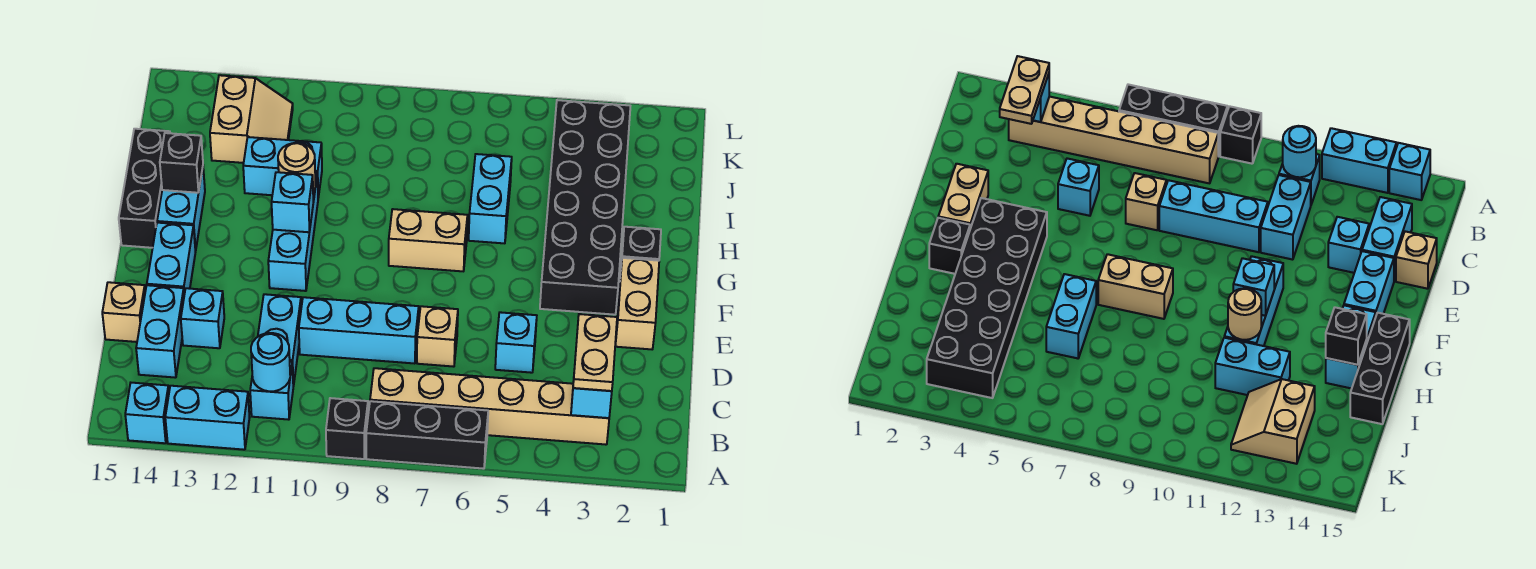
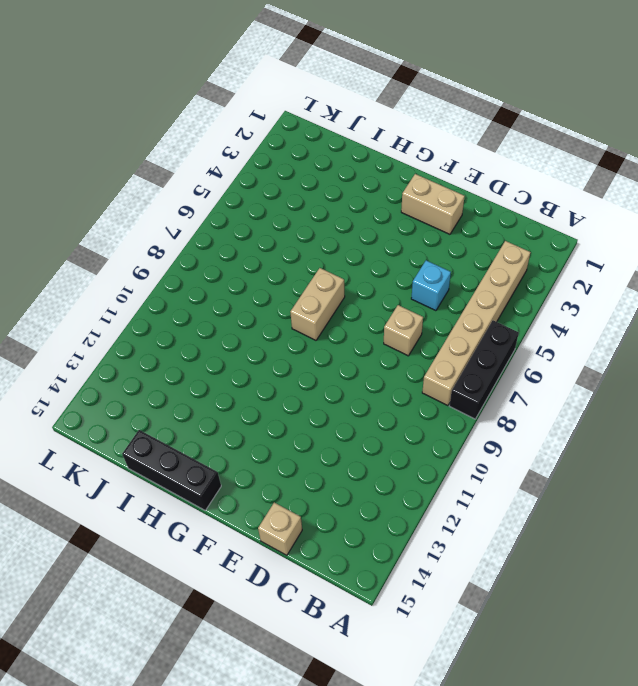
none -> black brick A9 level 1
none -> cyan brick A12:A13 level 1
none -> cyan brick A14 level 1
none -> cyan brick B11 level 1

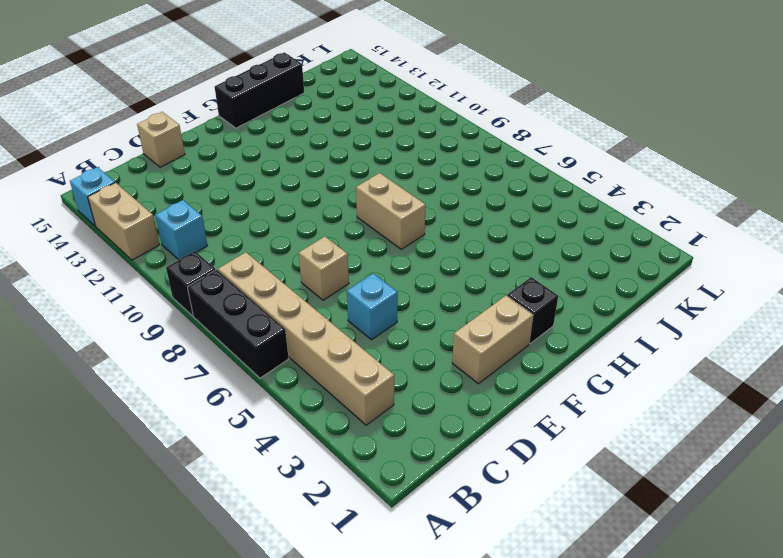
tan brick A12:A13 level 1 -> cyan brick A12:A13 level 1
none -> cyan brick C11:D11 level 1
none -> cyan brick C14:D14 level 1
none -> cyan brick D8:D10 level 1
none -> cyan brick D13 level 1

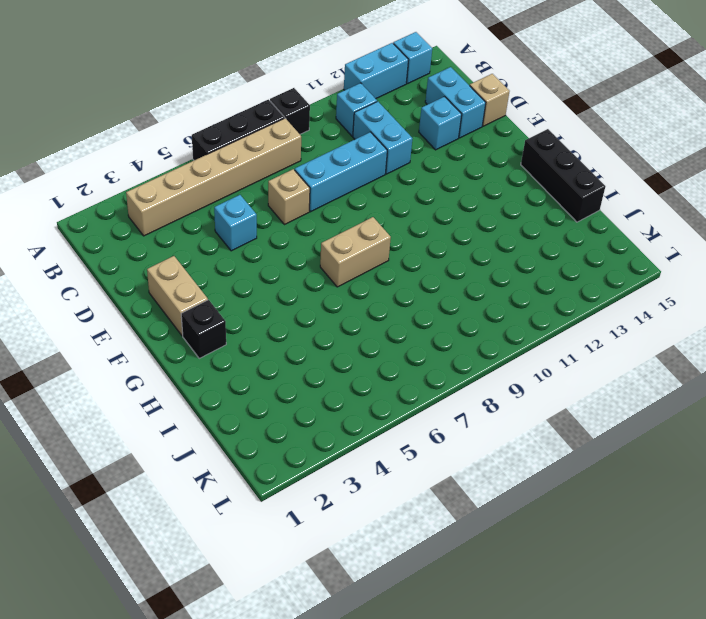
none -> cyan brick E14:F14 level 1
none -> black brick F3:K4 level 1
none -> cyan brick F11:H11 level 1
none -> cyan brick G14:H14 level 1

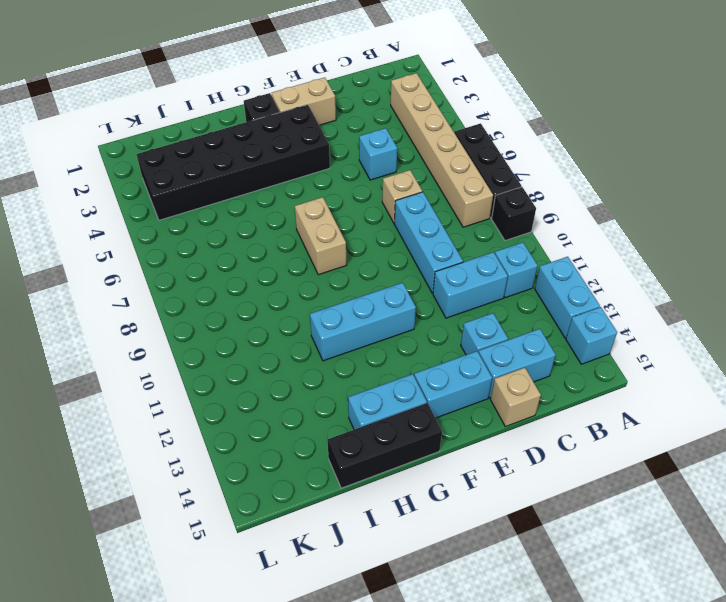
none -> cyan brick H6:I6 level 1
none -> cyan brick I11:I12 level 1
none -> tan slope J12:K13 level 1 top 13
none -> cyan brick B3 level 2

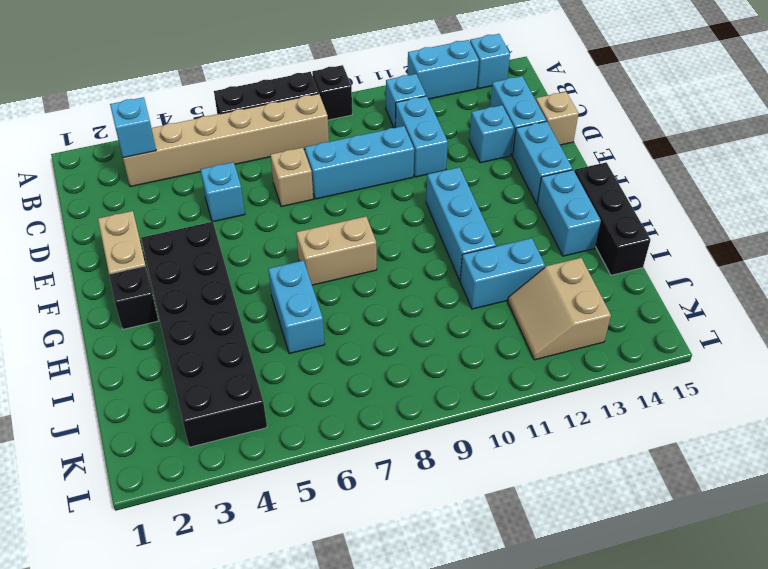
none -> cyan round brick B11 level 2
none -> cyan brick G11 level 2
none -> tan round brick H11 level 2
none -> black brick H14 level 2

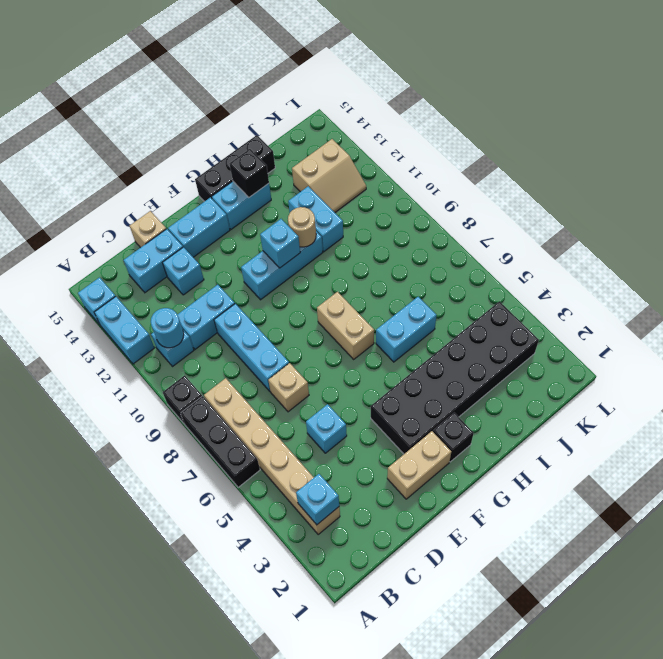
none -> tan plate B3:C3 level 3

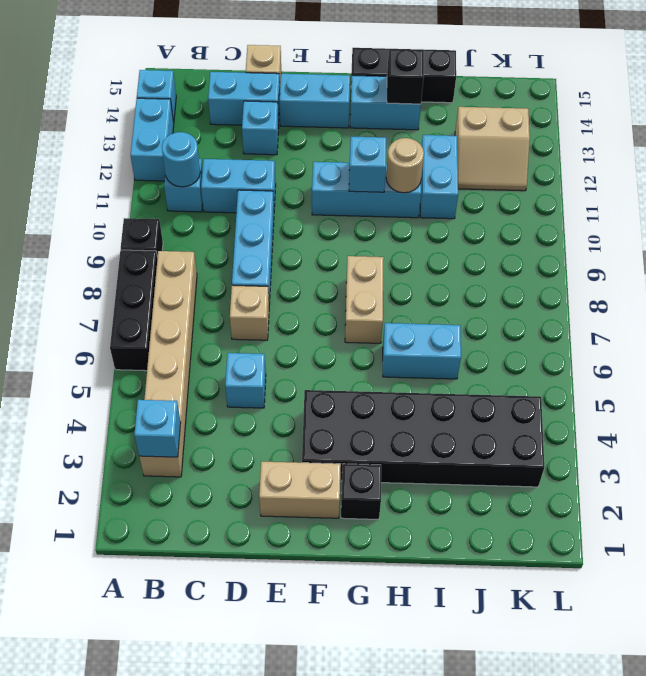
none -> tan plate B3:C3 level 3

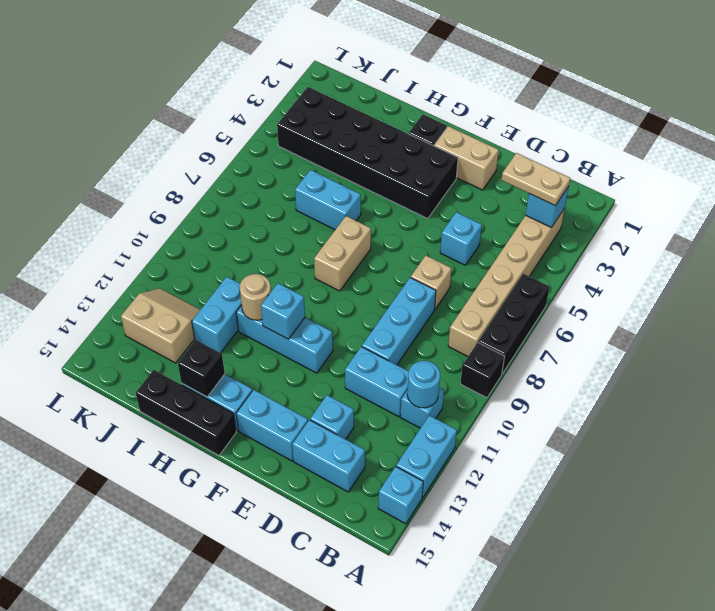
none -> tan brick D15 level 1

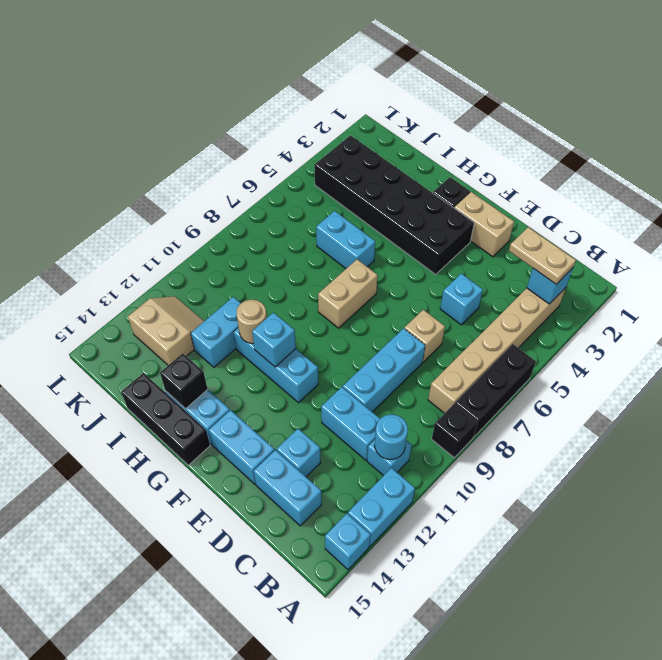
none -> tan brick D15 level 1

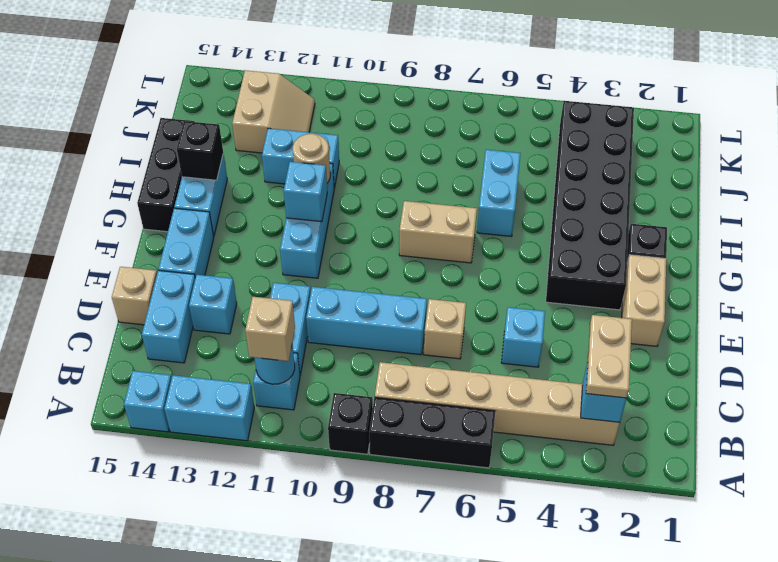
tan brick B11 level 3 -> none

